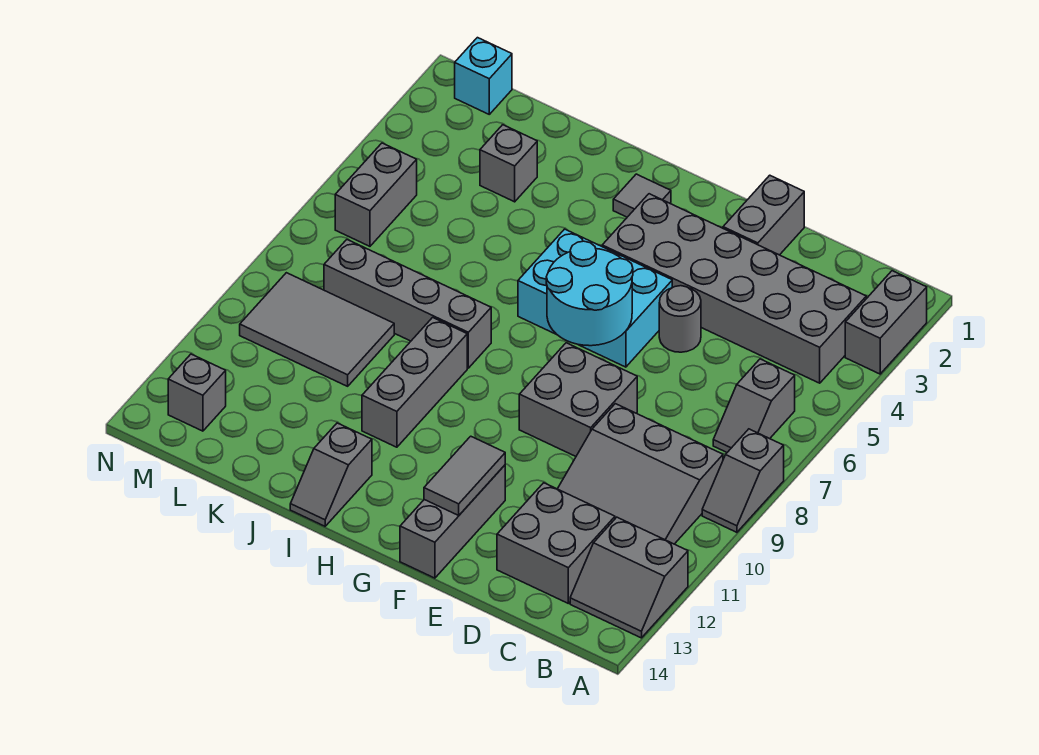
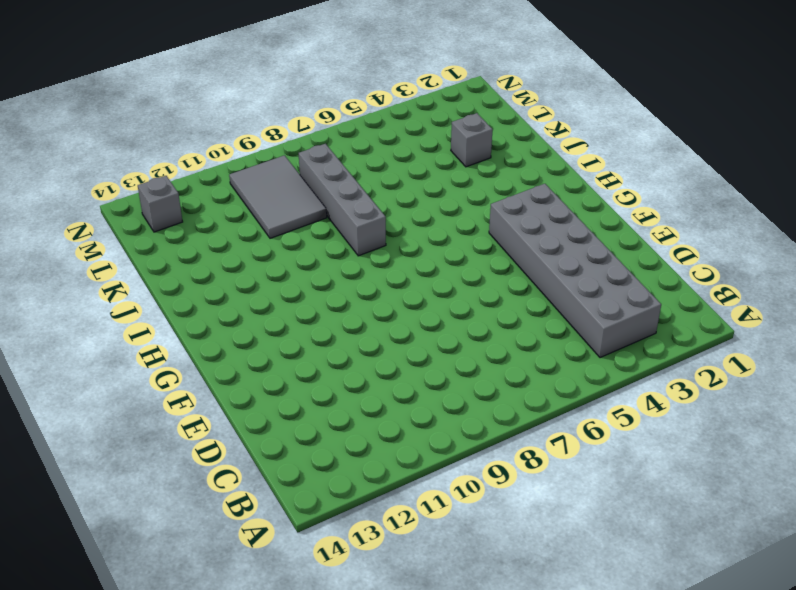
none -> grey brick A2:A3 level 1
none -> grey slope A8:A9 level 1 top 8
none -> grey slope A12:B13 level 1 top 12

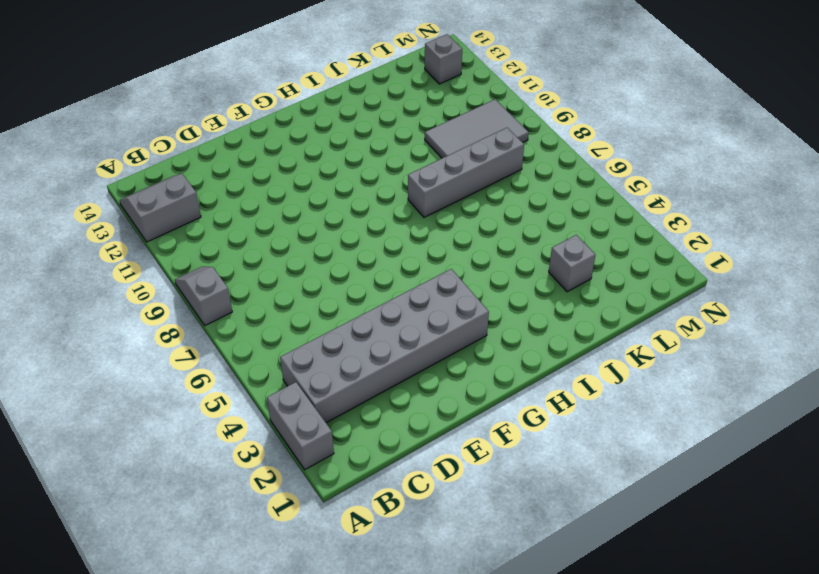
none -> grey slope B6:B7 level 1 top 6
none -> grey slope B9:D11 level 1 top 9
none -> grey brick C12:D13 level 1

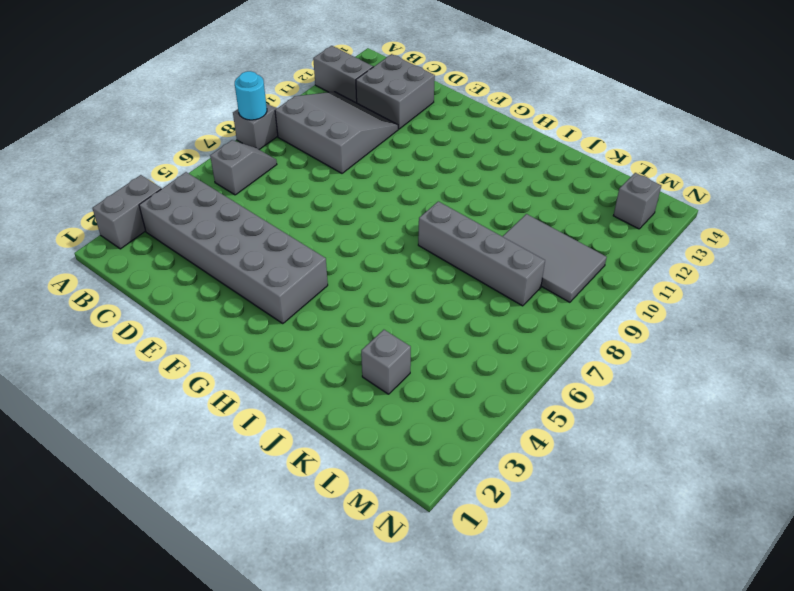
cyan round brick A8 level 2 -> none
none -> grey brick E1:E2 level 1
none -> grey round brick E5 level 1
none -> grey brick E8:F9 level 1

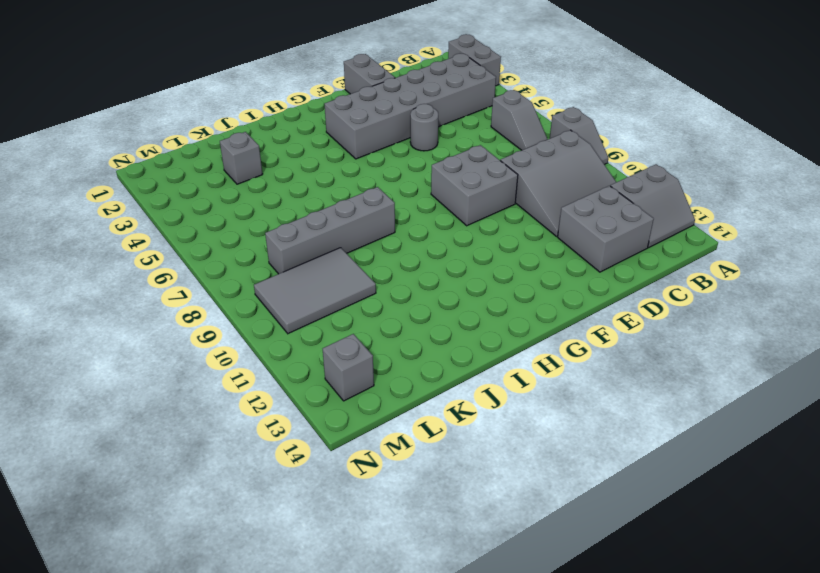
none -> cyan brick F5:H6 level 1
none -> grey brick F12:F14 level 1
none -> grey tile H2 level 1

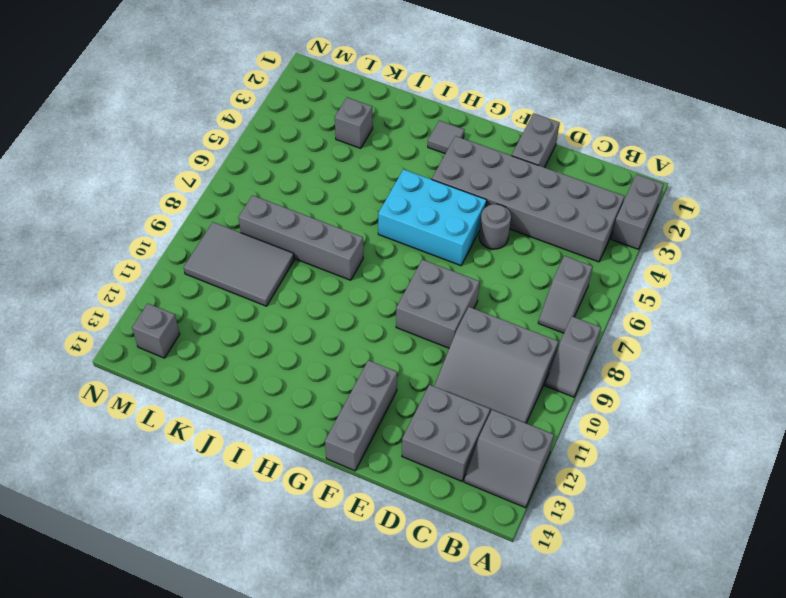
none -> grey brick I9:I11 level 1
none -> grey slope I13:I14 level 1 top 13
none -> cyan brick M1 level 1

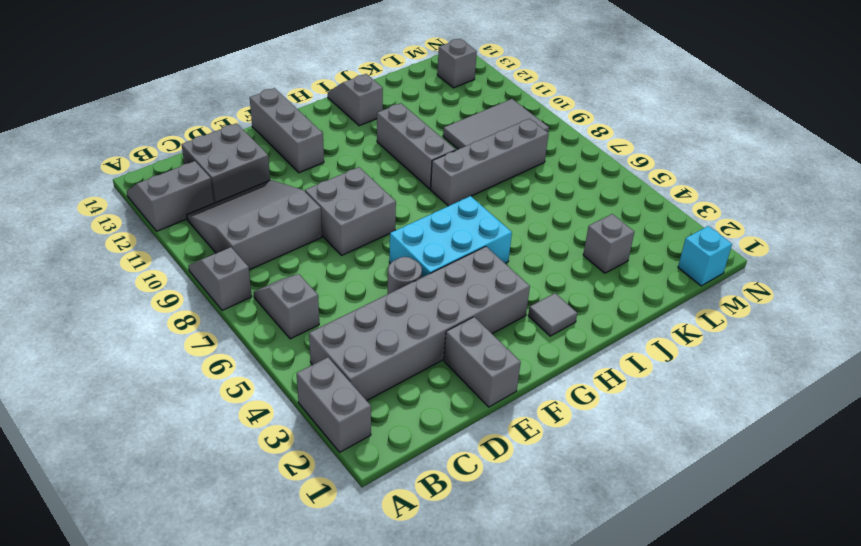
none -> grey brick M5:M6 level 1
none -> cyan round brick F6:G7 level 2
none -> grey tile F12:F13 level 2

